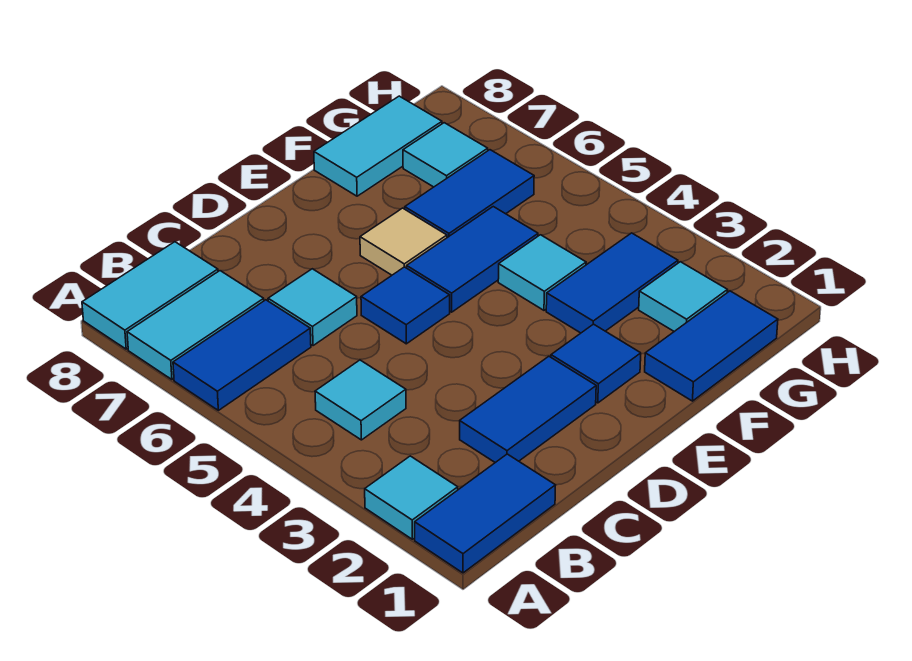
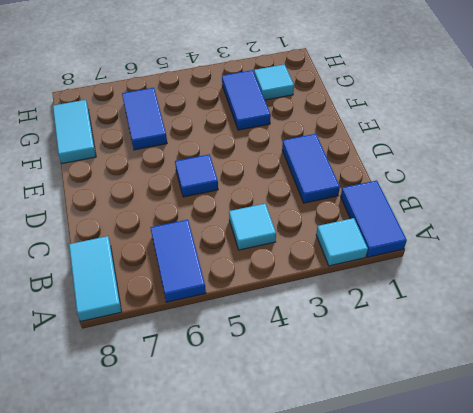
none -> cyan tile A7:B7 level 1
none -> cyan tile C6 level 1
none -> blue tile E2 level 1

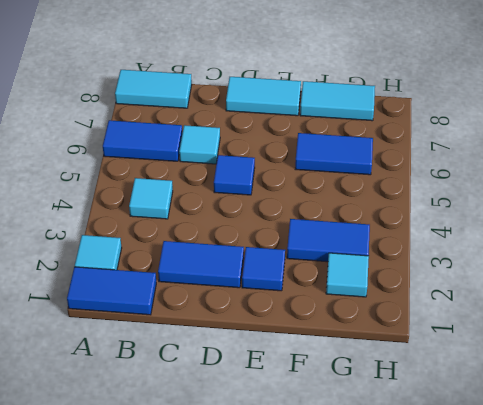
cyan tile D8:E8 level 1 -> cyan tile A7:B7 level 1
none -> blue tile E5:F5 level 1
none -> tan tile E6 level 1
none -> blue tile F1:G1 level 1

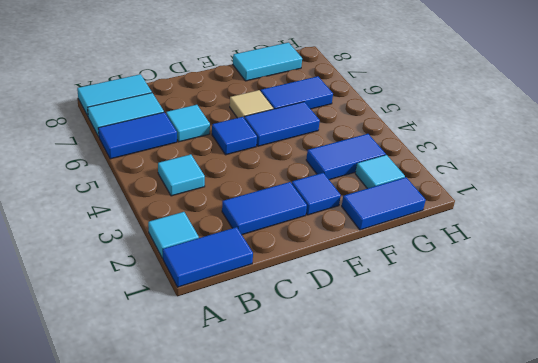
none -> cyan tile F4 level 1
none -> cyan tile G7 level 1

